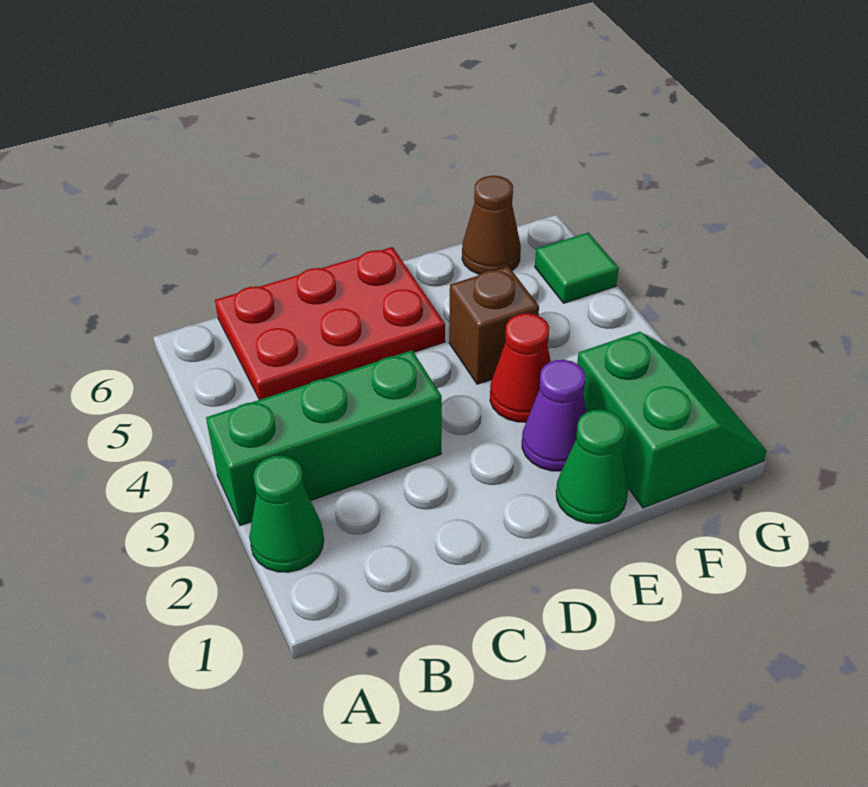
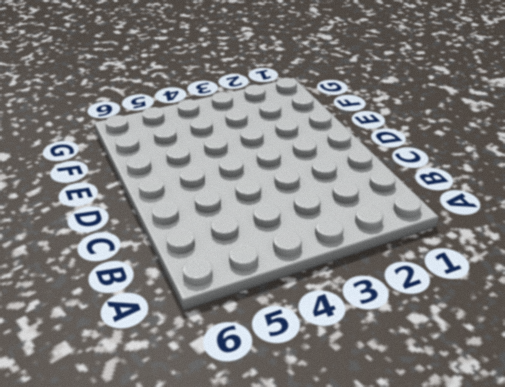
none -> green cone A2 level 1
none -> green brick A3:C3 level 1

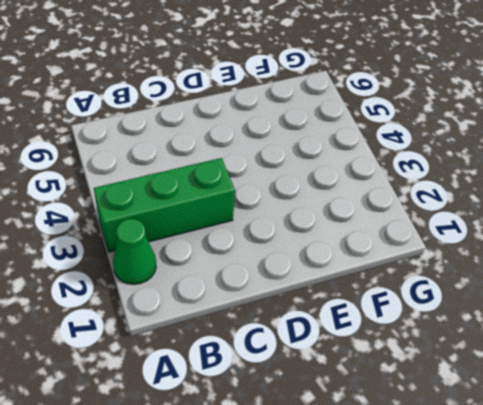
none -> red plate B5:D6 level 1
none -> green cone E1 level 1

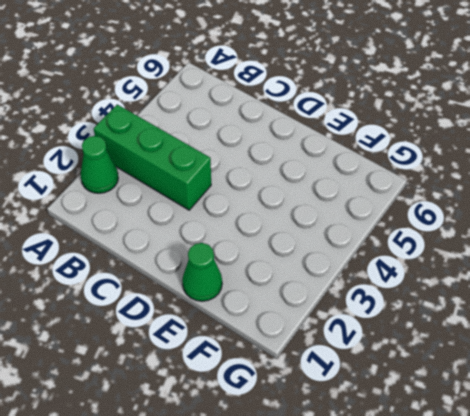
none -> red plate B5:D6 level 1
none -> purple cone E2 level 1

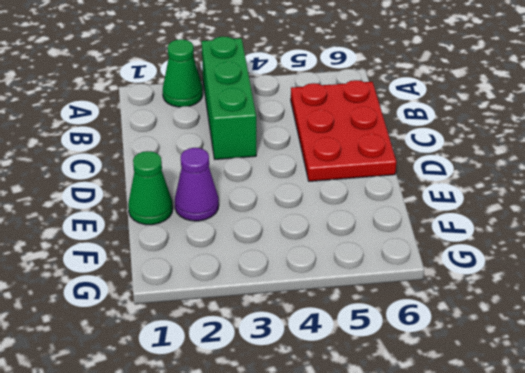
none -> red cone E3 level 1
none -> brown brick E4 level 1

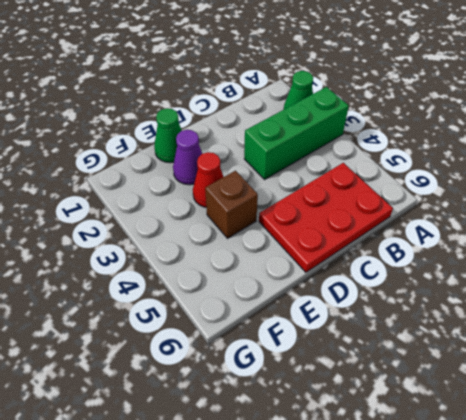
none -> green slope F1:G2 level 1 top F
none -> brown cone F6 level 1

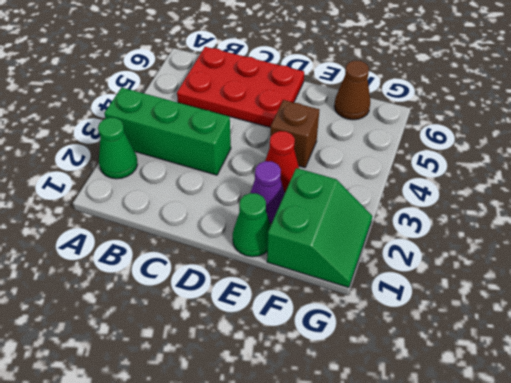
none -> green tile G5 level 1

